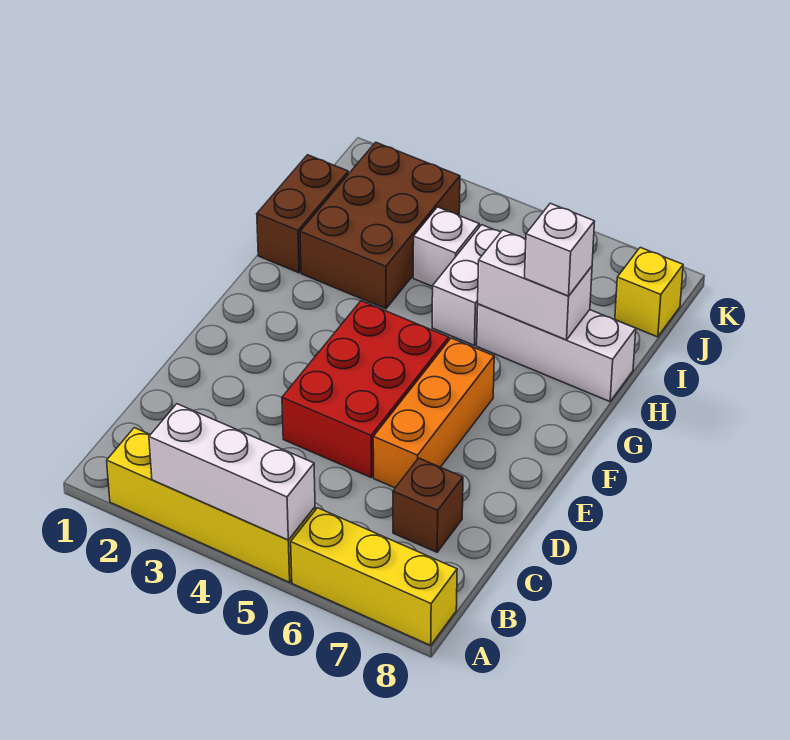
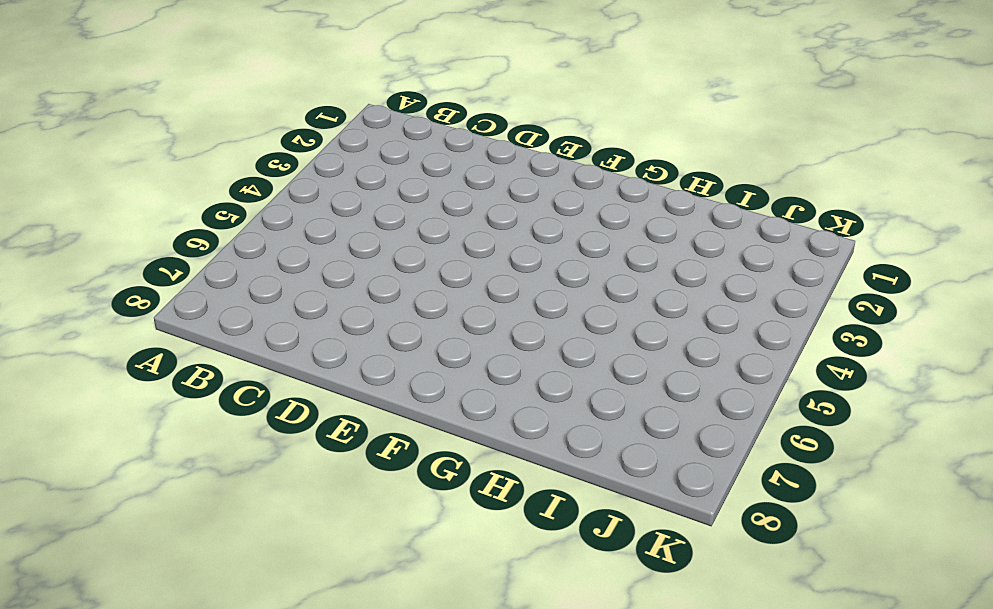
none -> yellow brick A2:A5 level 1
none -> yellow brick A6:A8 level 1
none -> brown brick C7 level 1

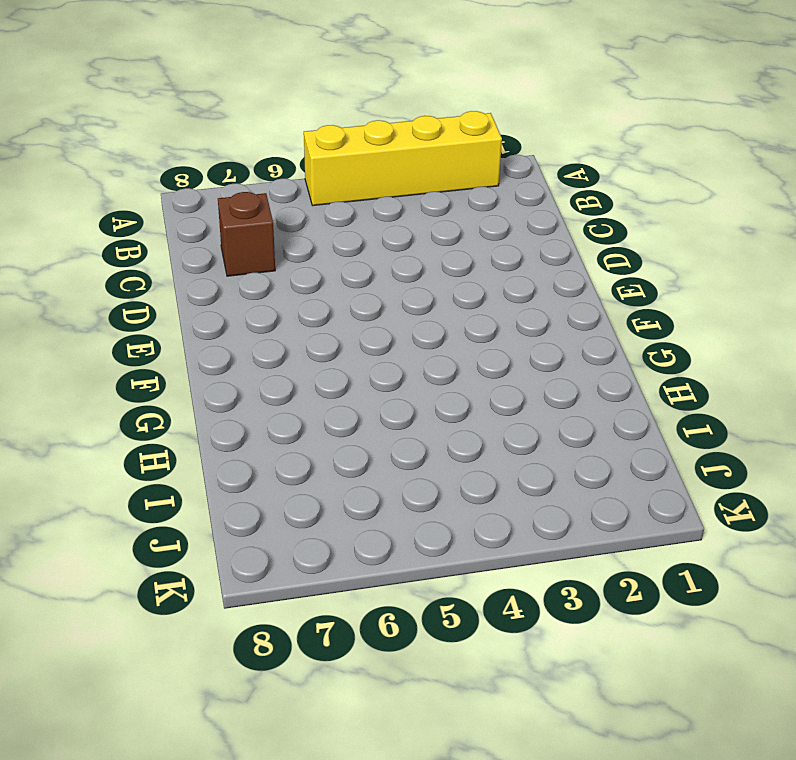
none -> yellow brick A6:A8 level 1
none -> red brick D4:F5 level 1
none -> orange brick D6:F6 level 1

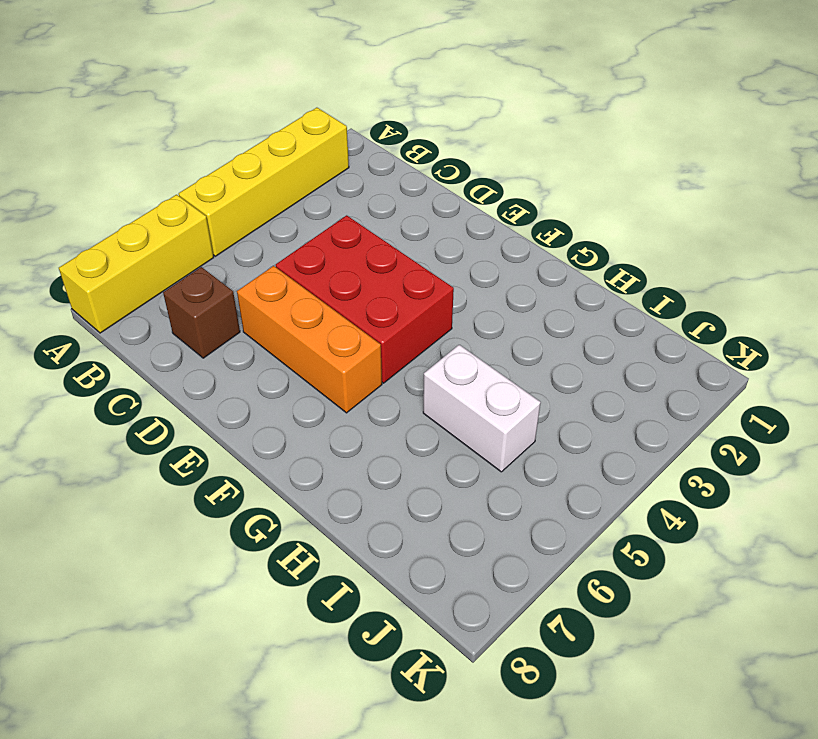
none -> brown brick H1:I1 level 1
none -> brown brick H2:J3 level 1
none -> white brick H6:H8 level 1

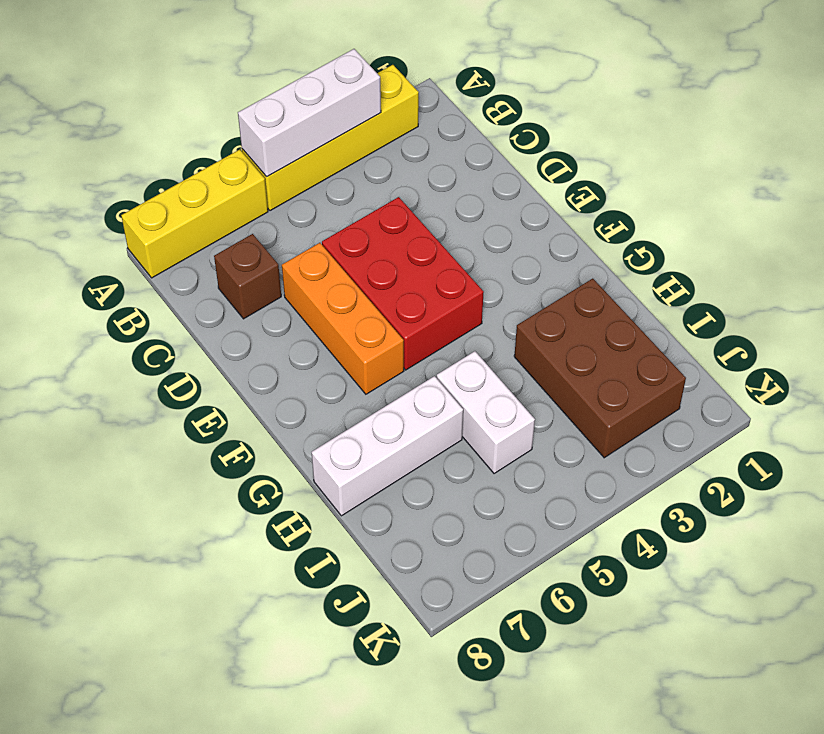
none -> brown brick H1:I1 level 1
none -> white brick I4 level 1
none -> yellow brick J8 level 1

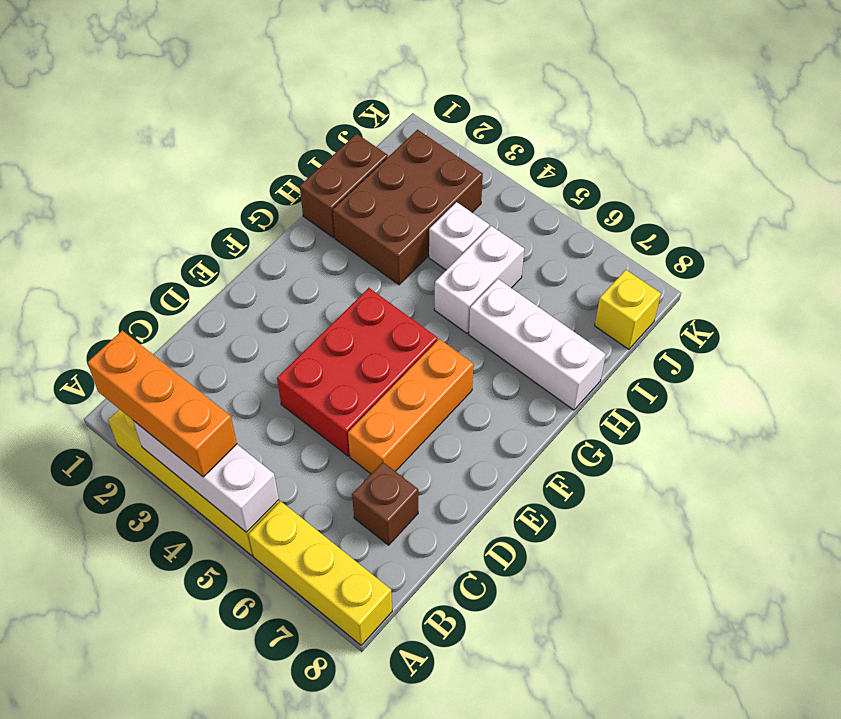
orange brick A2:A4 level 3 -> none
none -> white brick H6:H7 level 2
none -> white brick H7 level 3

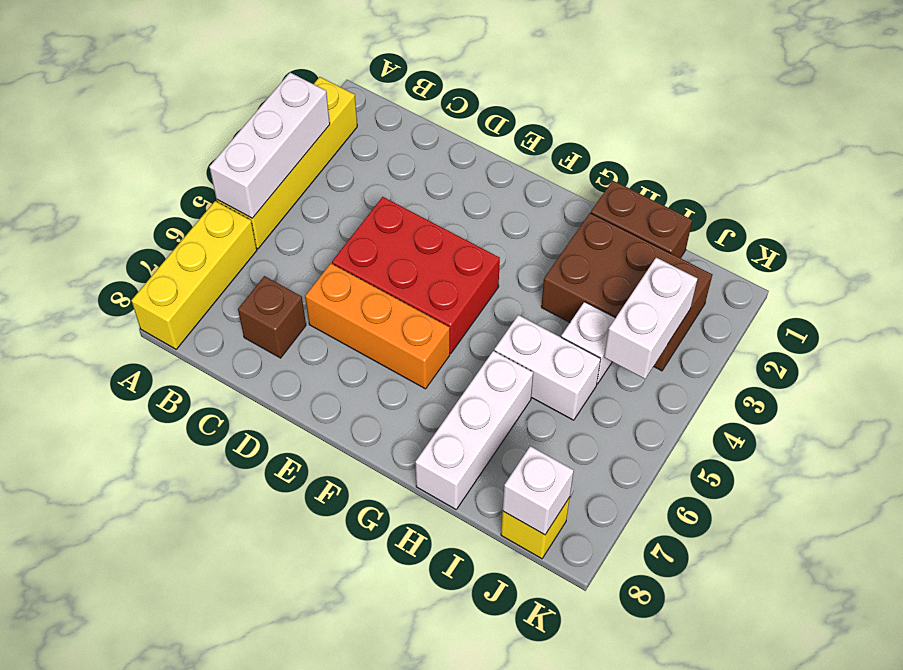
white brick J3:J4 level 2 -> white brick H6:H7 level 2
white brick J8 level 2 -> white brick H7 level 3

